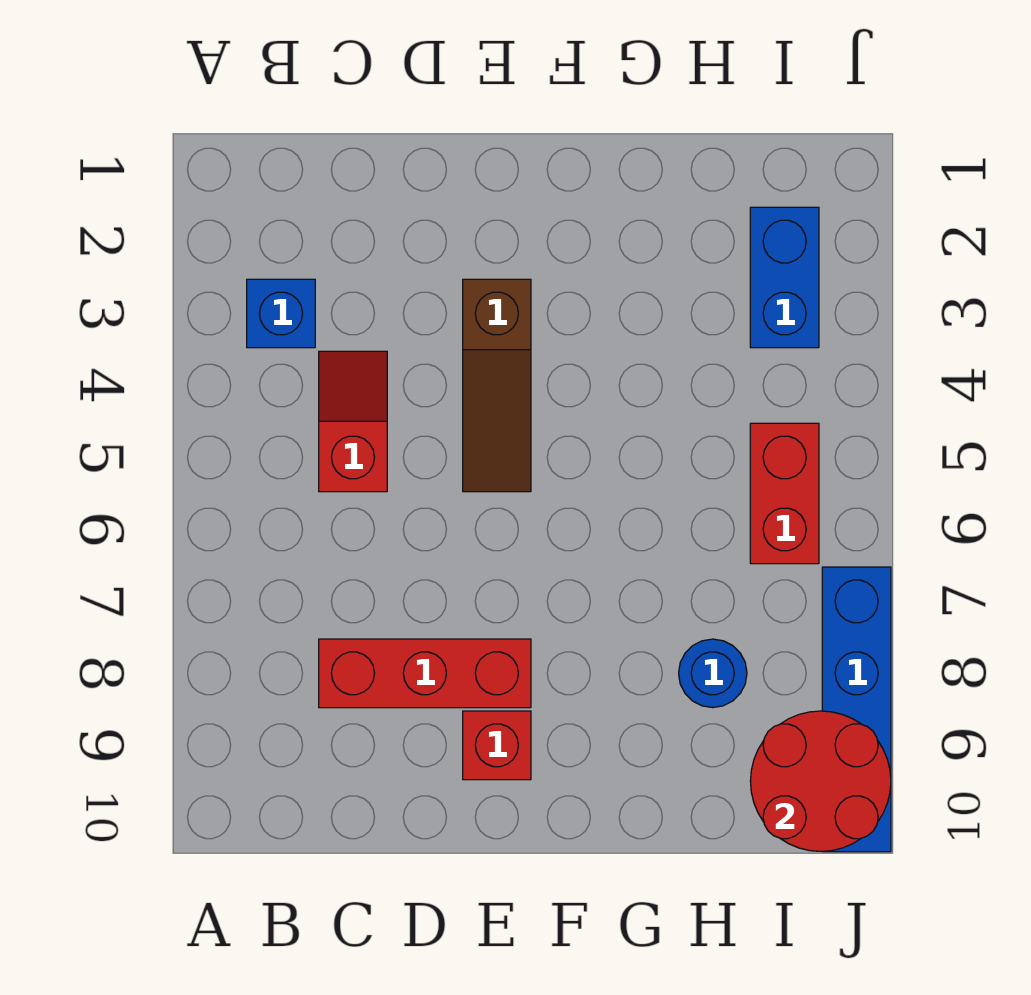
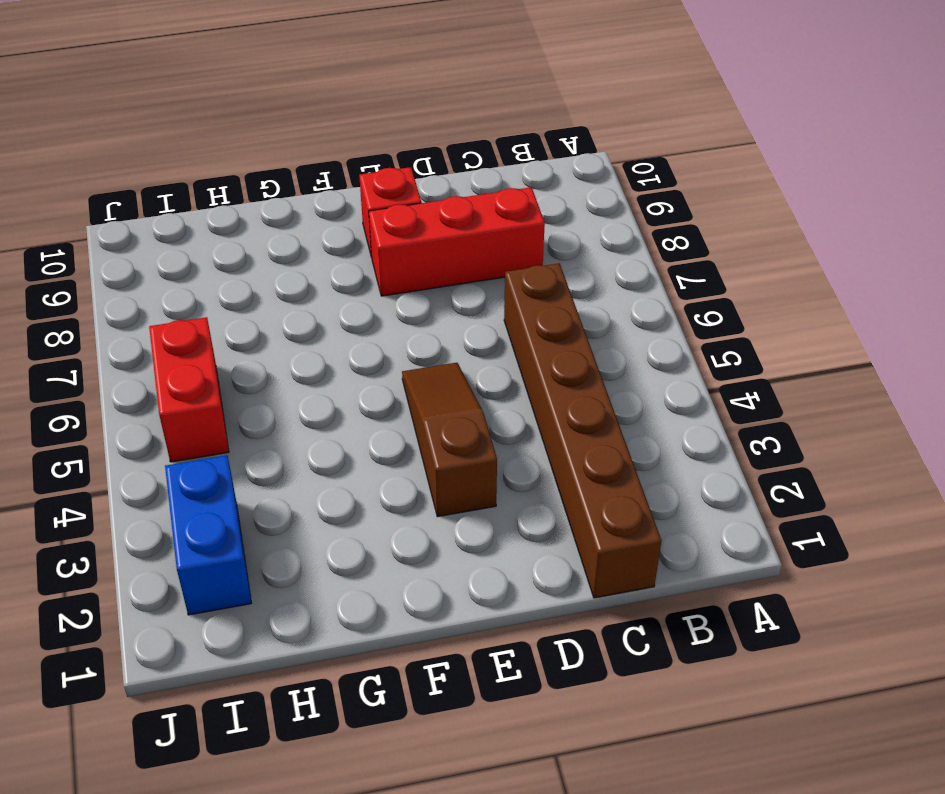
brown brick C1:C6 level 1 -> red slope C4:C5 level 1 top 5
none -> blue brick B3 level 1
none -> blue round brick H8 level 1

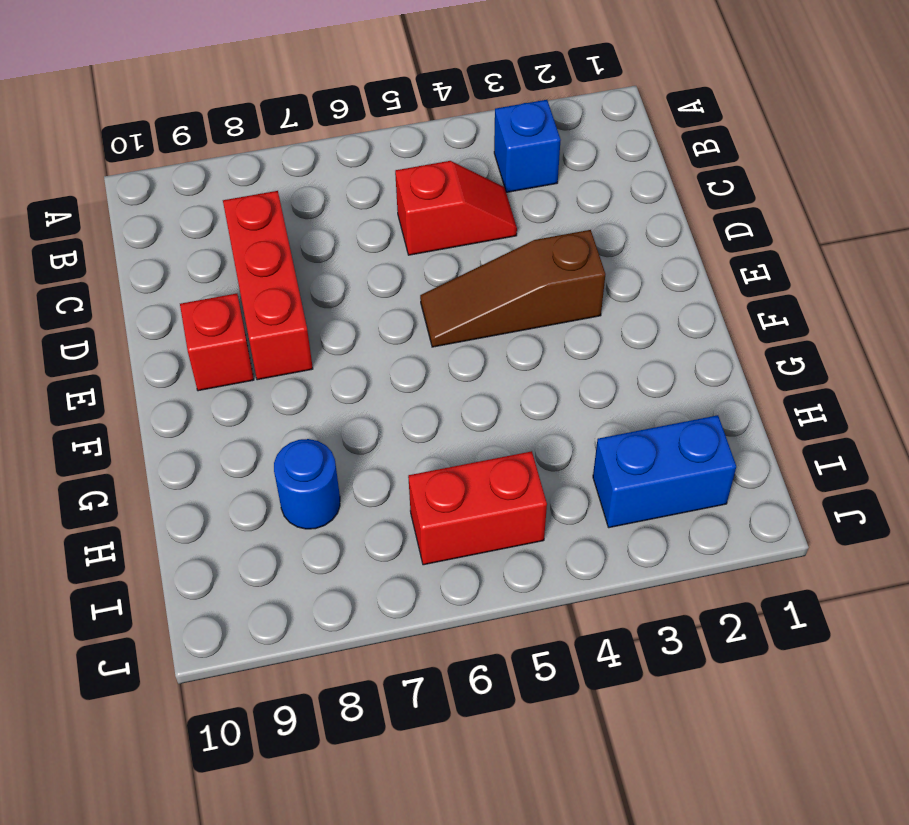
none -> blue brick J7:J10 level 1
none -> red round brick I9:J10 level 2

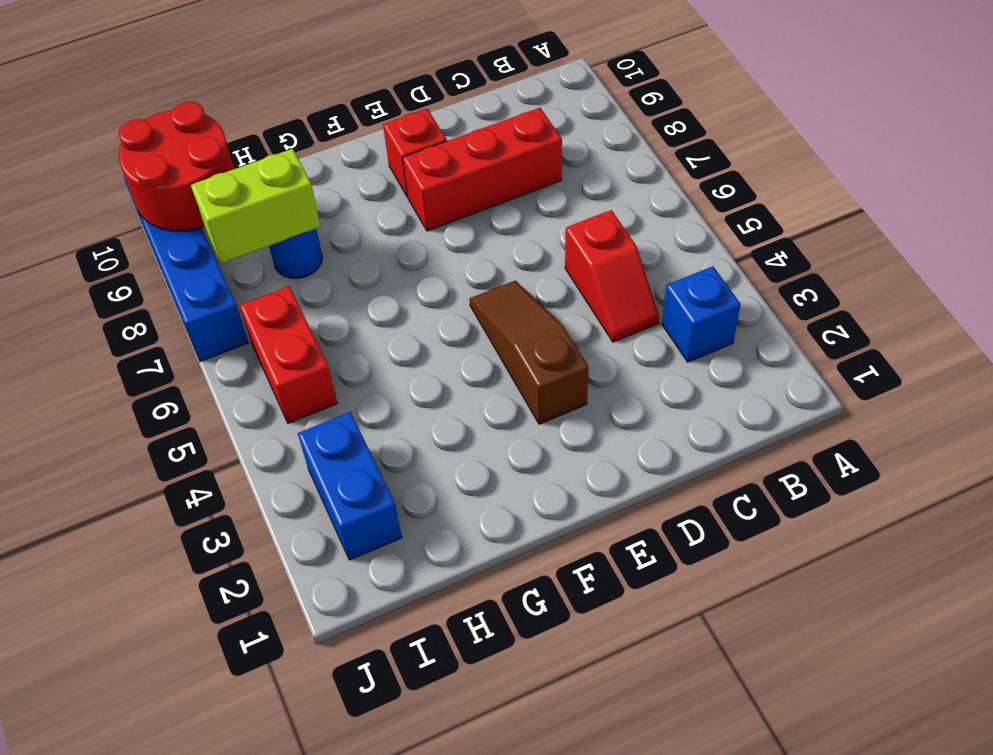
lime brick H8:I8 level 2 -> none

